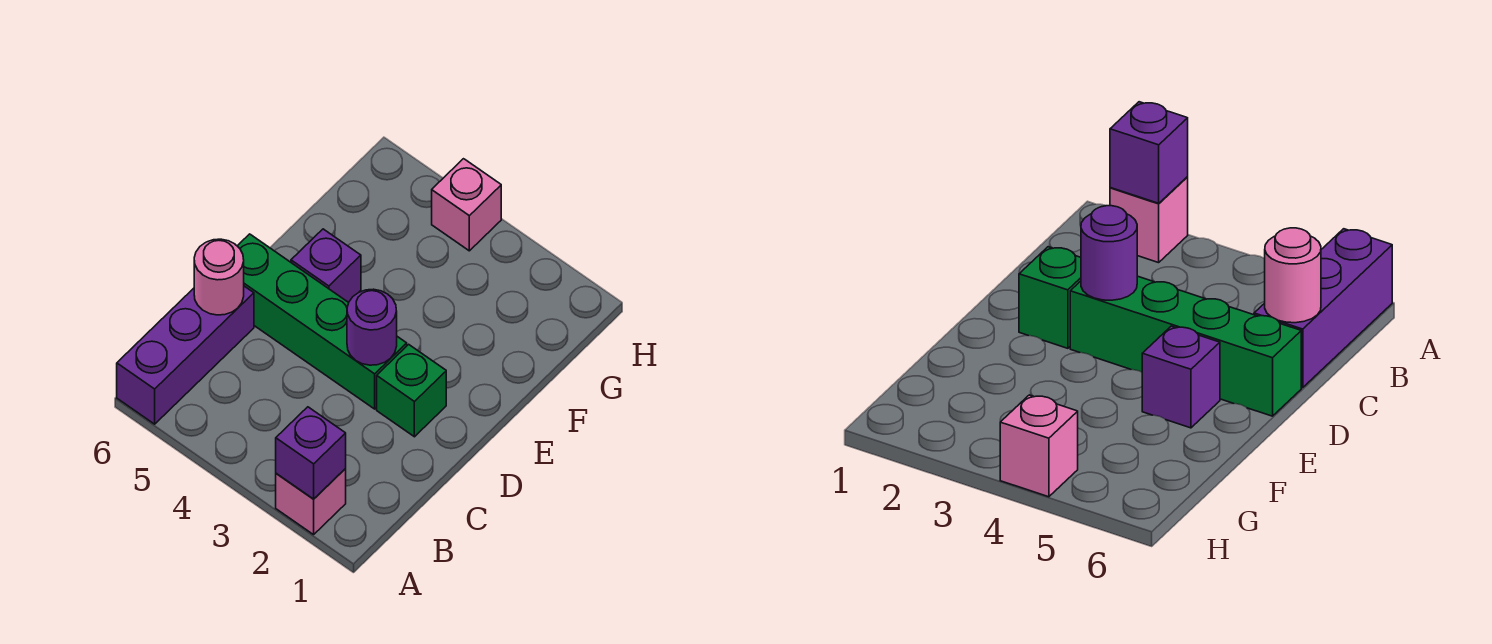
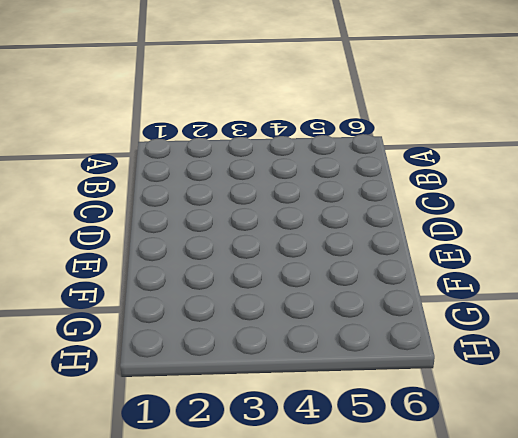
none -> pink brick A2 level 1
none -> purple brick A6:C6 level 1

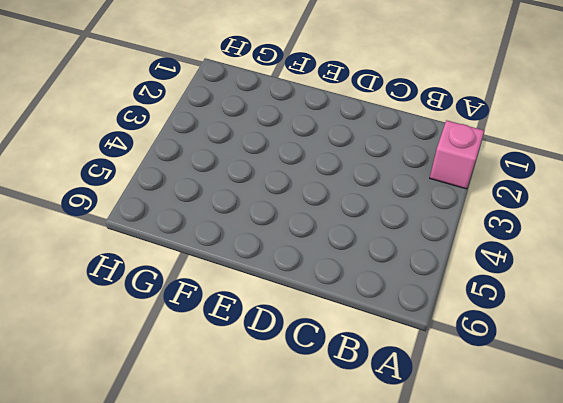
none -> purple brick A6:C6 level 1
none -> green brick D2 level 1

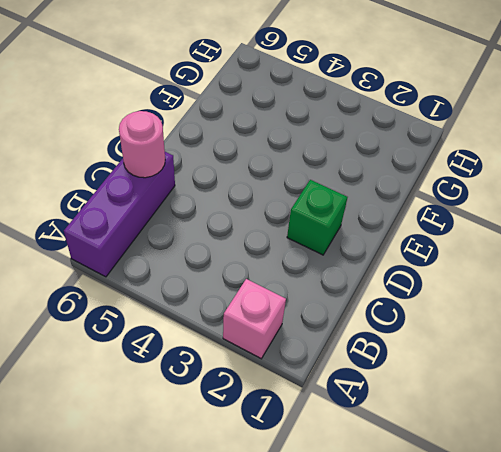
none -> green brick D3:D6 level 1
none -> purple brick E5 level 1

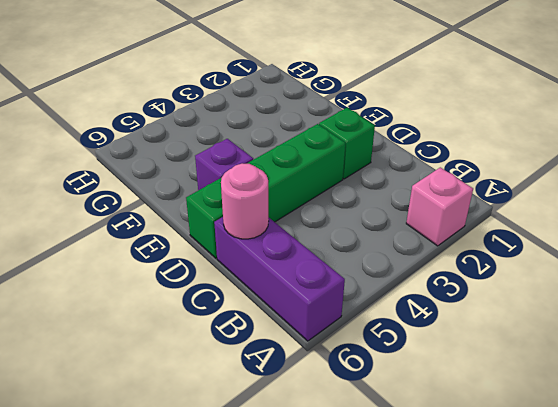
none -> pink brick H4 level 1
none -> purple brick A2 level 2

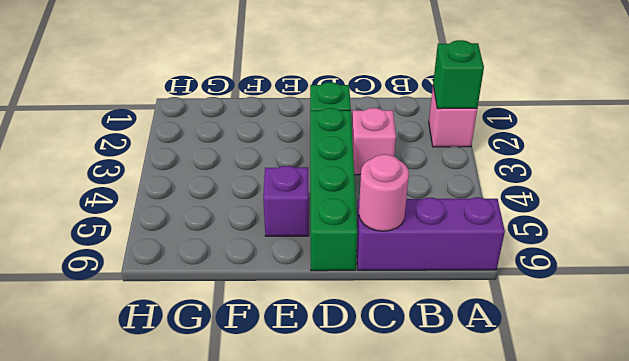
green brick A2 level 2 -> purple brick A2 level 2
pink brick C3 level 1 -> pink brick H4 level 1
none -> purple round brick D3 level 2

